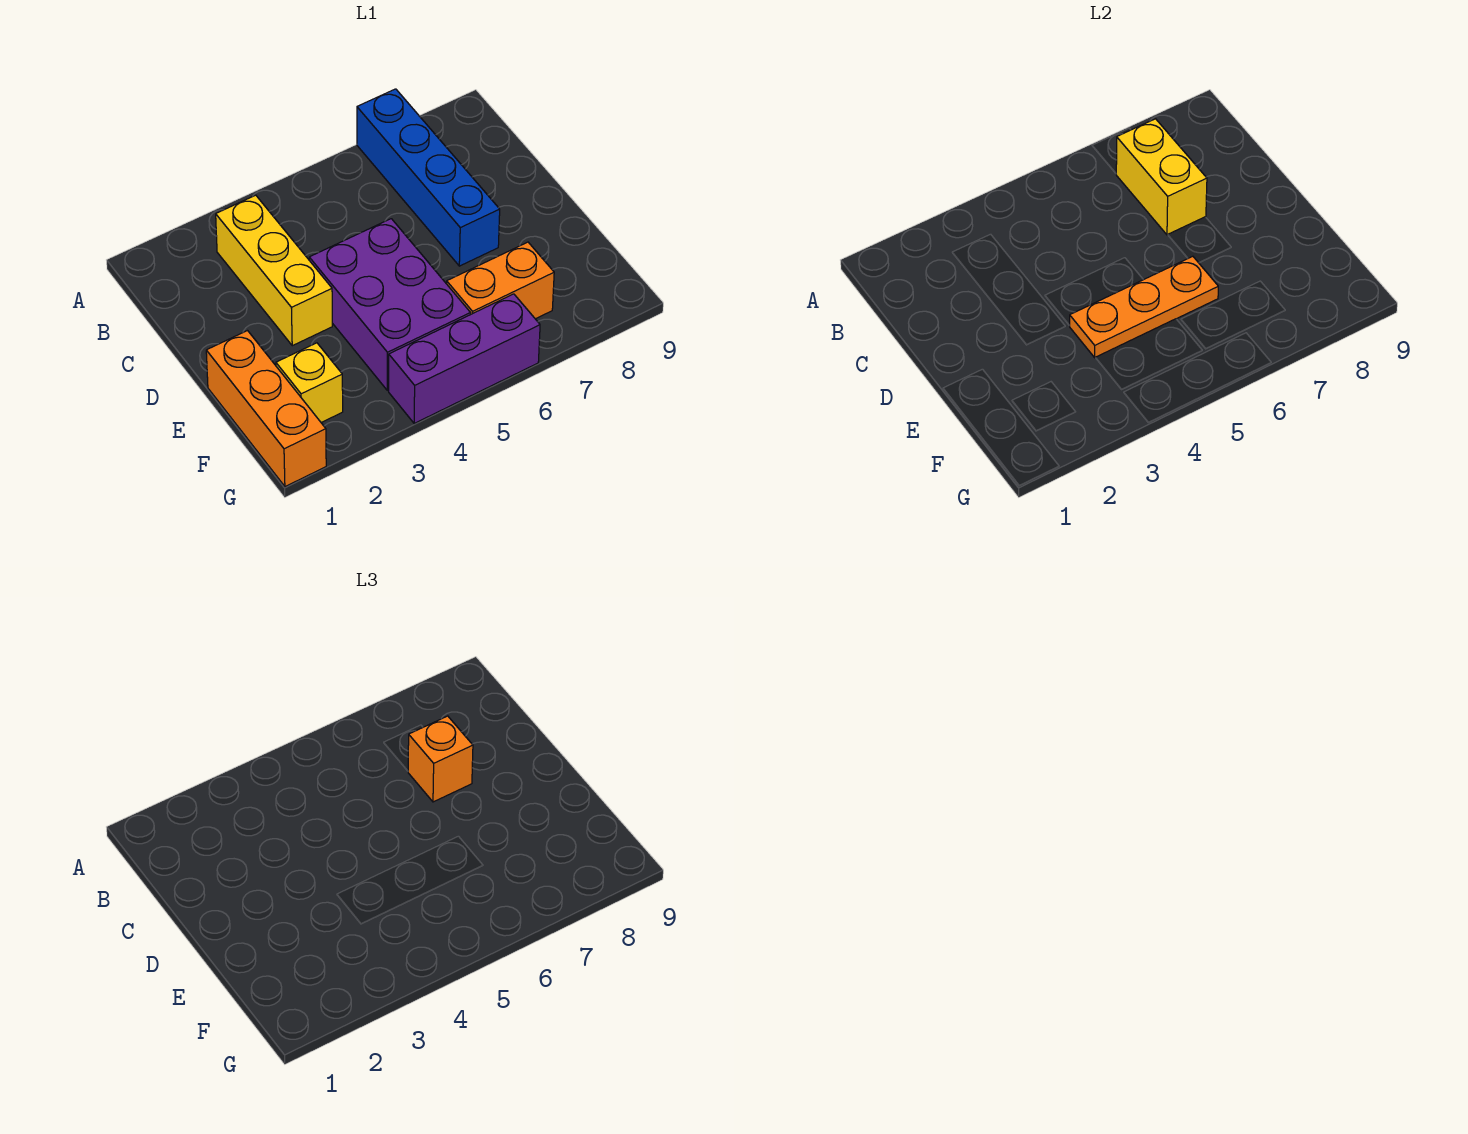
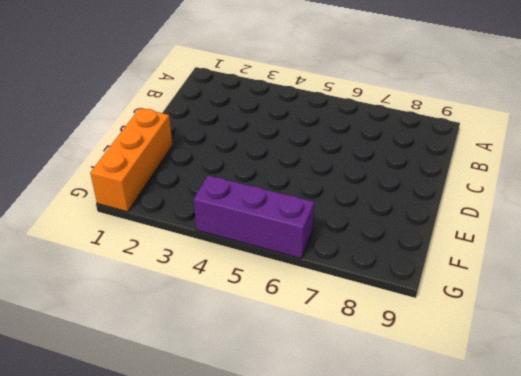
none -> blue brick A7:D7 level 1
none -> yellow brick B3:D3 level 1

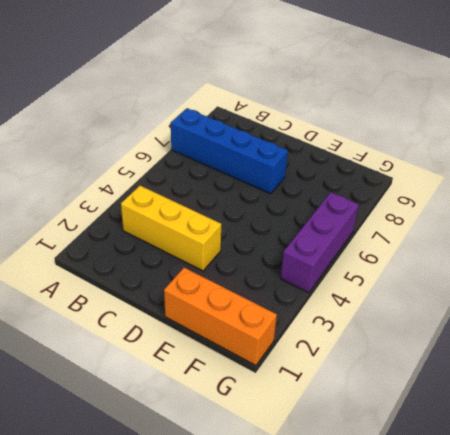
none -> purple brick D4:F5 level 1
none -> yellow brick F2 level 1

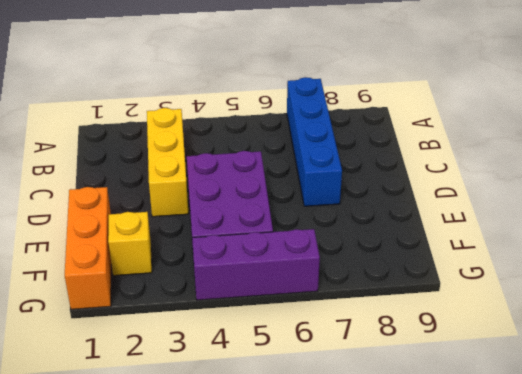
none -> orange brick F6:F7 level 1
none -> yellow brick B7:C7 level 2

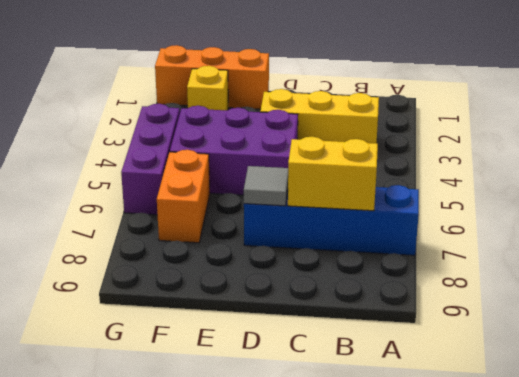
grey tile D7 level 2 -> none
none -> orange plate E4:E6 level 2
none -> orange brick C7 level 3

